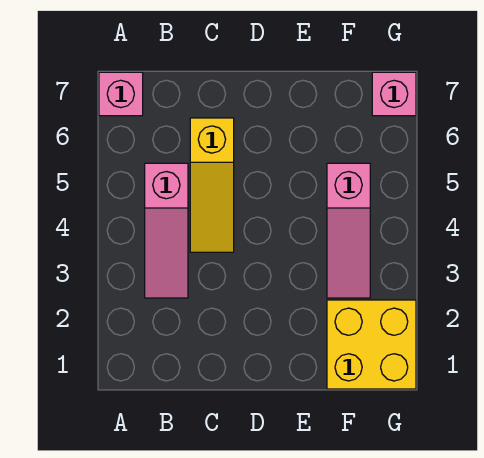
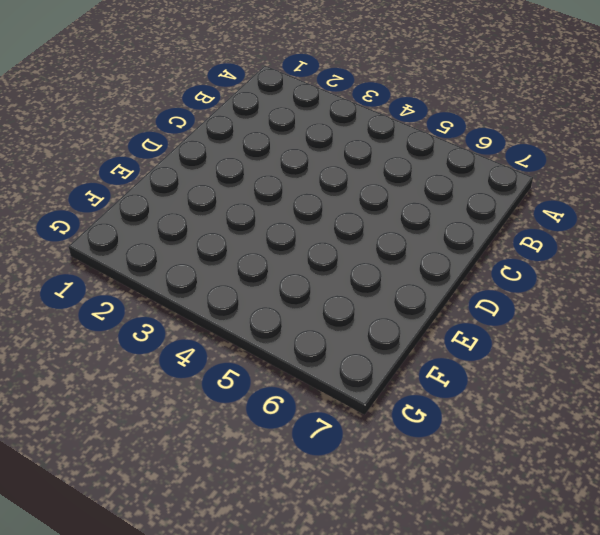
none -> pink brick A7 level 1
none -> pink slope B3:B5 level 1 top 5

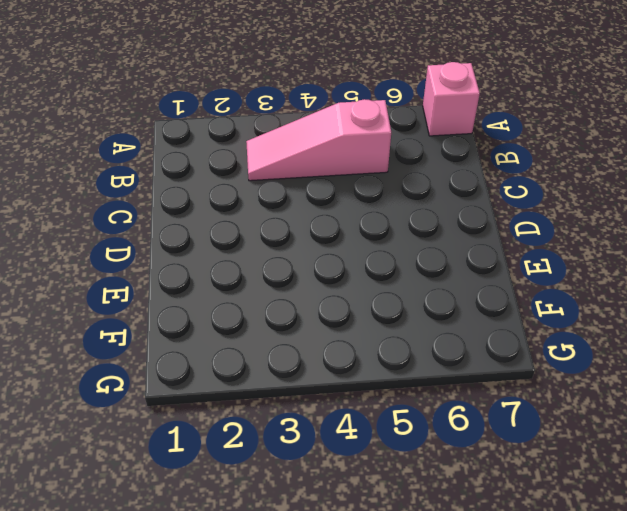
none -> yellow slope C4:C6 level 1 top 6
none -> yellow brick F1:G2 level 1

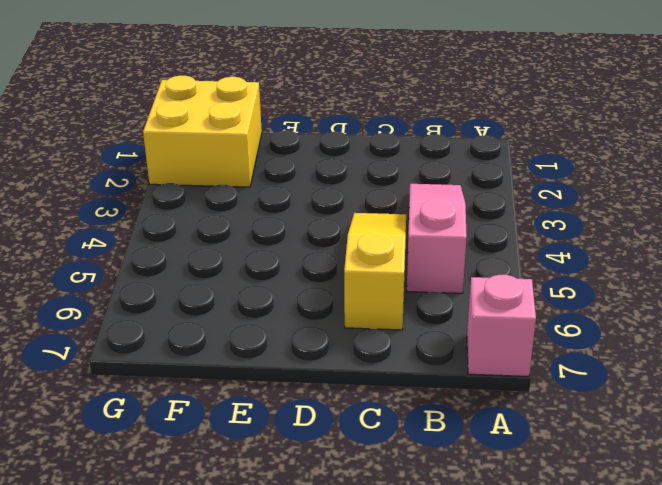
none -> pink slope F3:F5 level 1 top 5
none -> pink brick G7 level 1

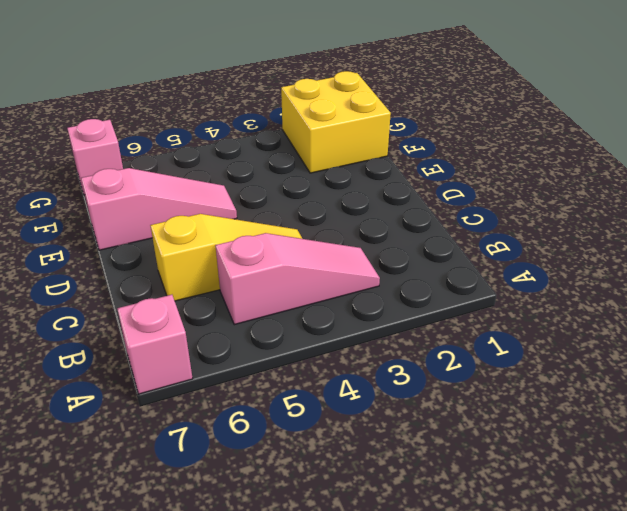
pink slope E5:E7 level 1 top 7 -> pink slope F3:F5 level 1 top 5

